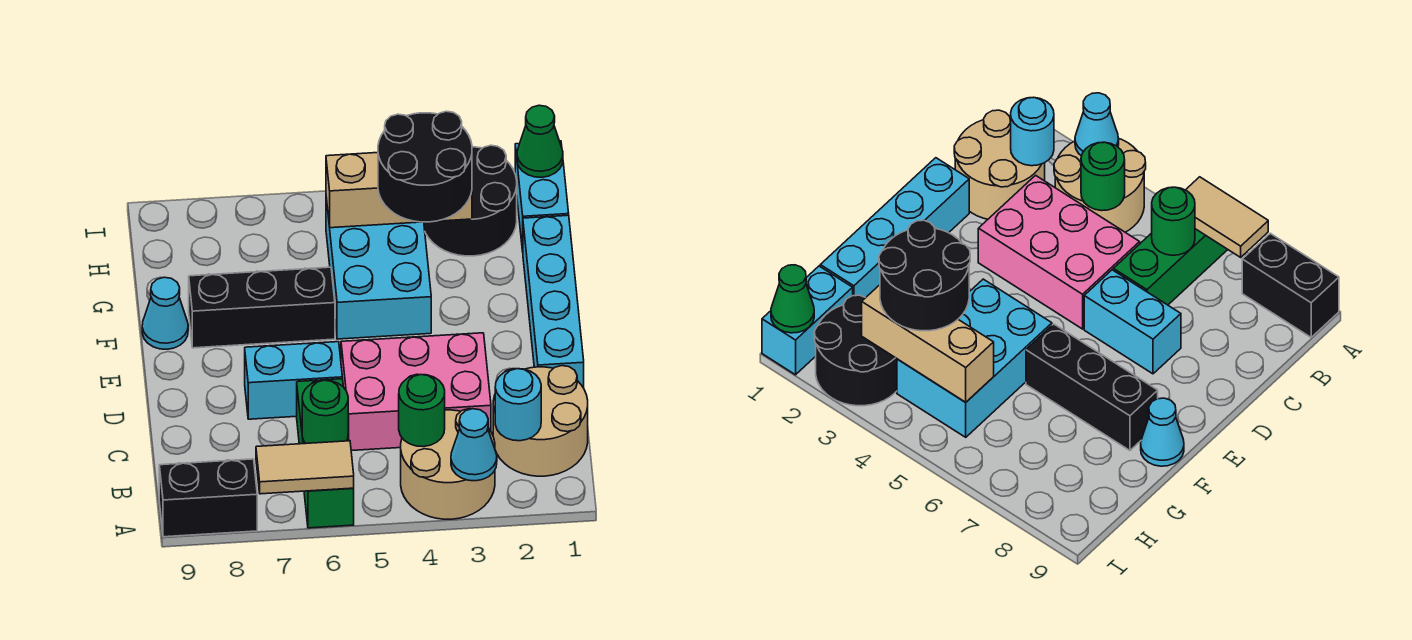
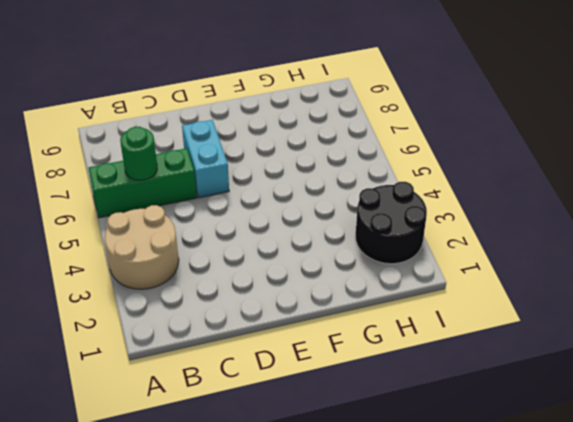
none -> black brick A8:A9 level 1
none -> tan round brick B1:C2 level 1
none -> pink brick C3:D5 level 1

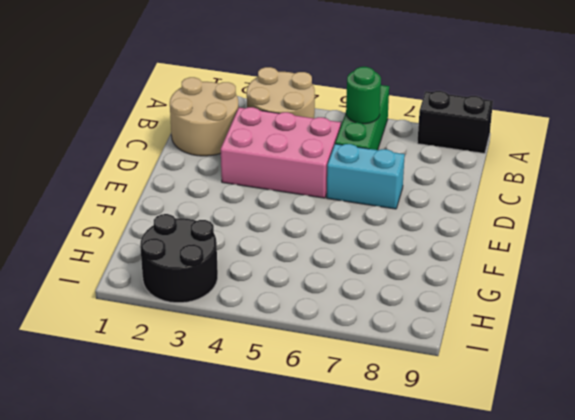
none -> cyan brick D1:G1 level 1
none -> cyan brick F4:H5 level 1
none -> black brick F6:F8 level 1

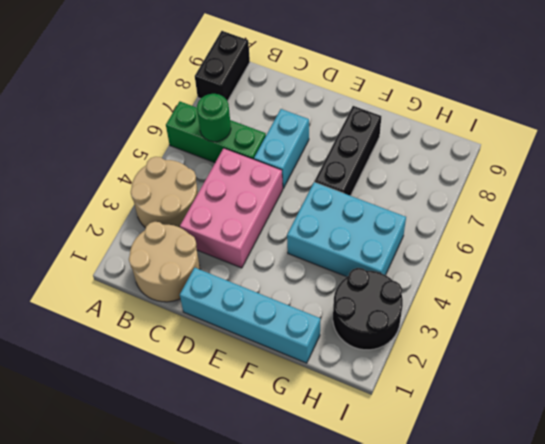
none -> cyan cone F9 level 1
none -> cyan brick H1:I1 level 1
none -> cyan cone A3 level 2

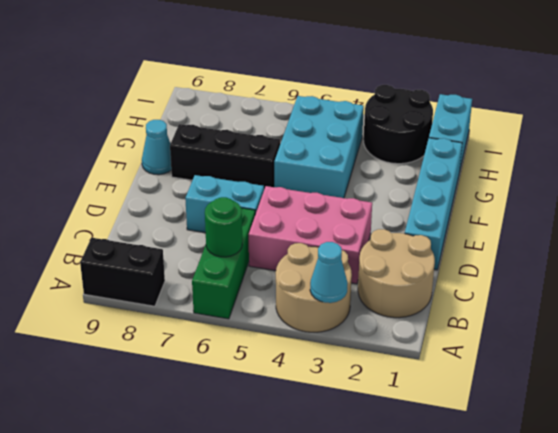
none -> tan tile A6:A7 level 2
none -> cyan round brick B2 level 2
none -> green round brick B4 level 2

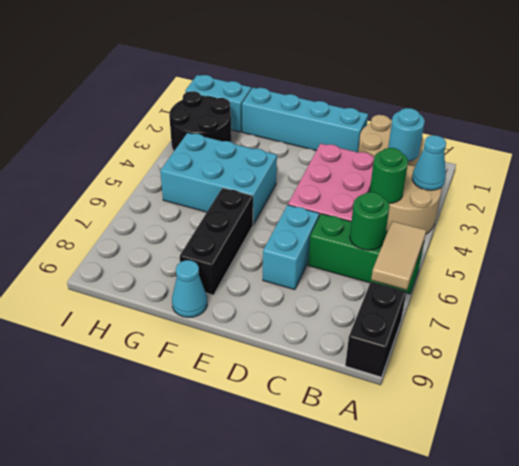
none -> tan brick H3:H5 level 2
none -> green cone I1 level 2
none -> black round brick G3:H4 level 3

